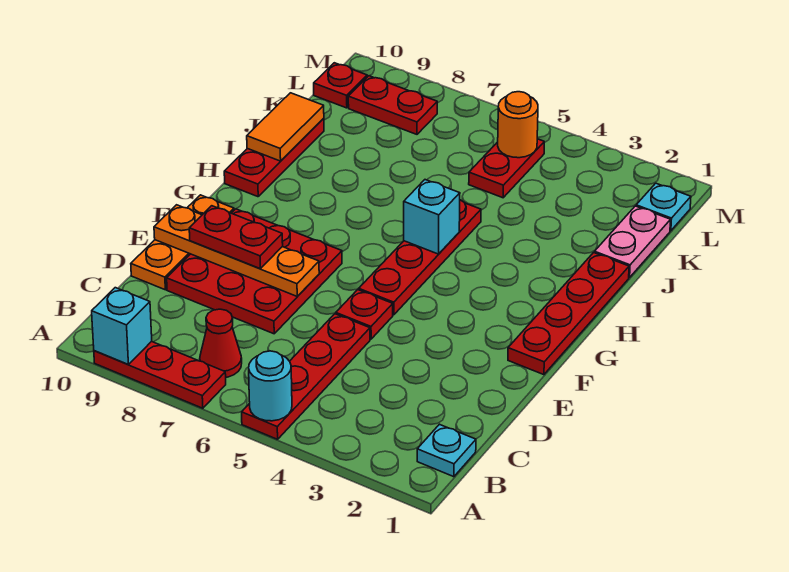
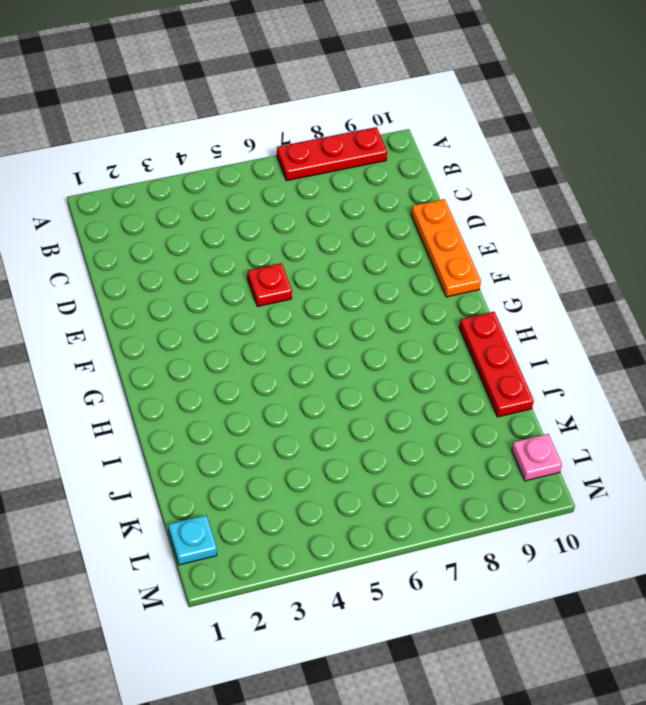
pink plate L10 level 1 -> red plate L10 level 1
none -> red plate A5:D5 level 1
none -> cyan plate B1 level 1
none -> red cone B7 level 1

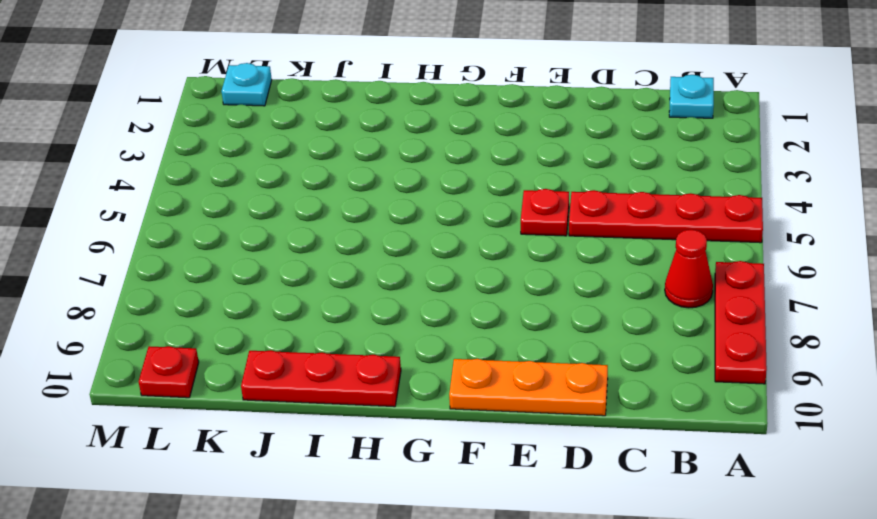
none -> red plate D7:F9 level 1
none -> red plate F1:I1 level 1
none -> red plate F5:I5 level 1

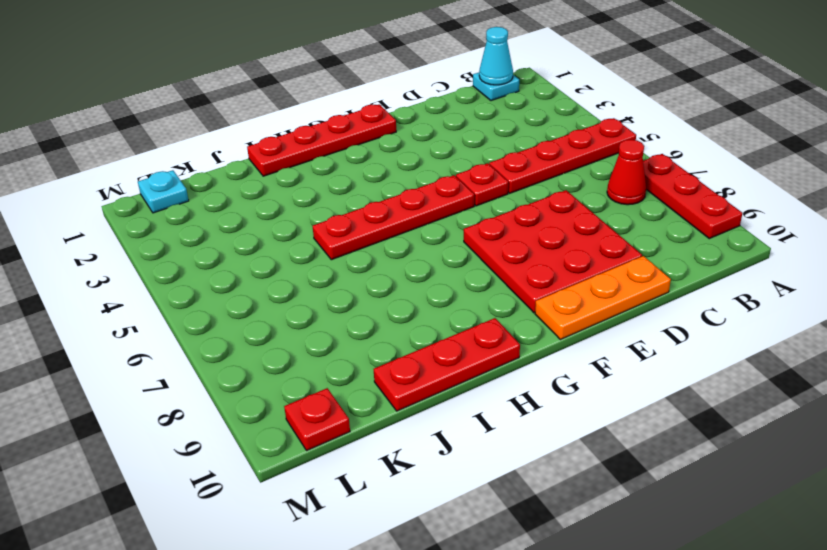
cyan cone B1 level 2 -> none
none -> pink plate J1:K1 level 1
none -> red plate K5:L5 level 1
none -> red plate L8:L9 level 1

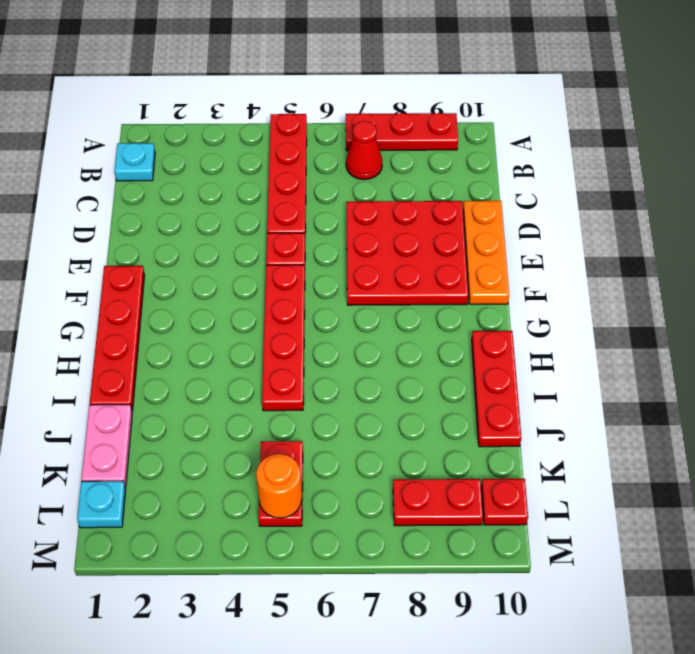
none -> cyan round brick A5 level 2
none -> cyan brick A9 level 2
none -> orange plate E7:E10 level 2

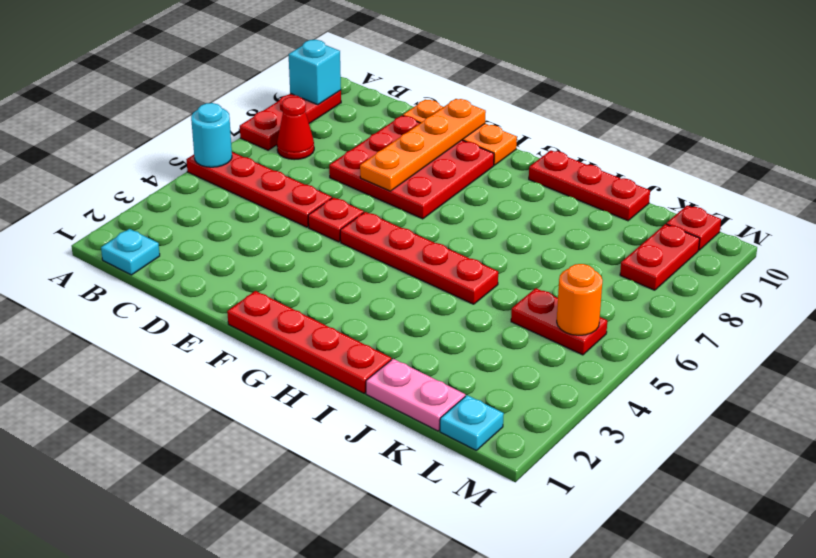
none -> cyan brick H5 level 2
none -> orange tile I10:J10 level 2
none -> red plate E8:E9 level 3

